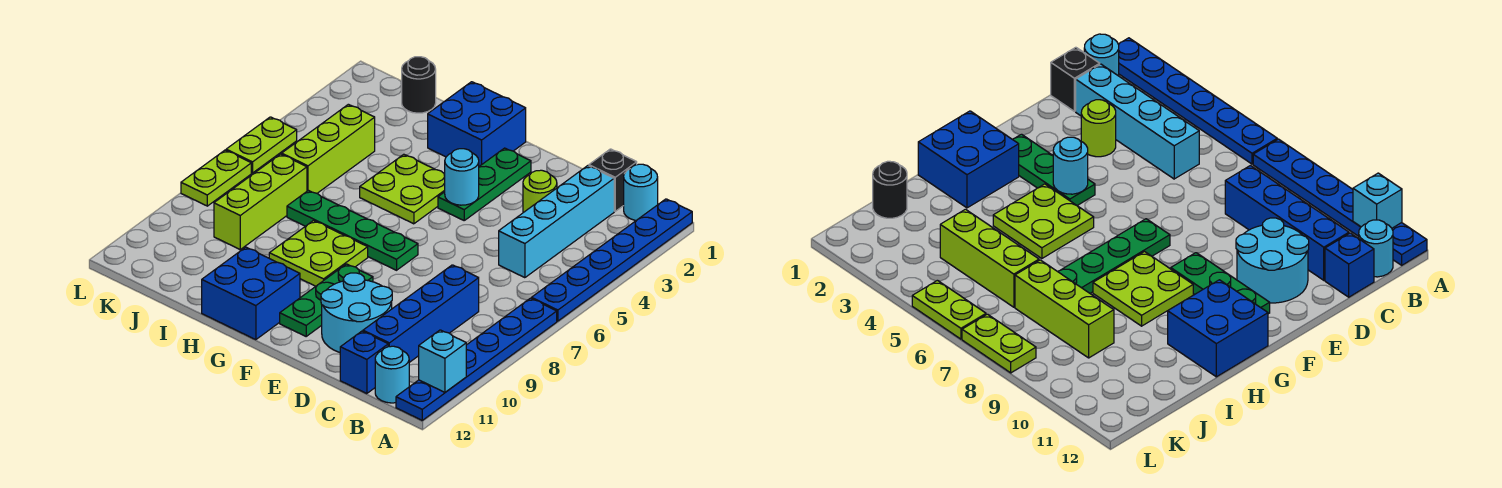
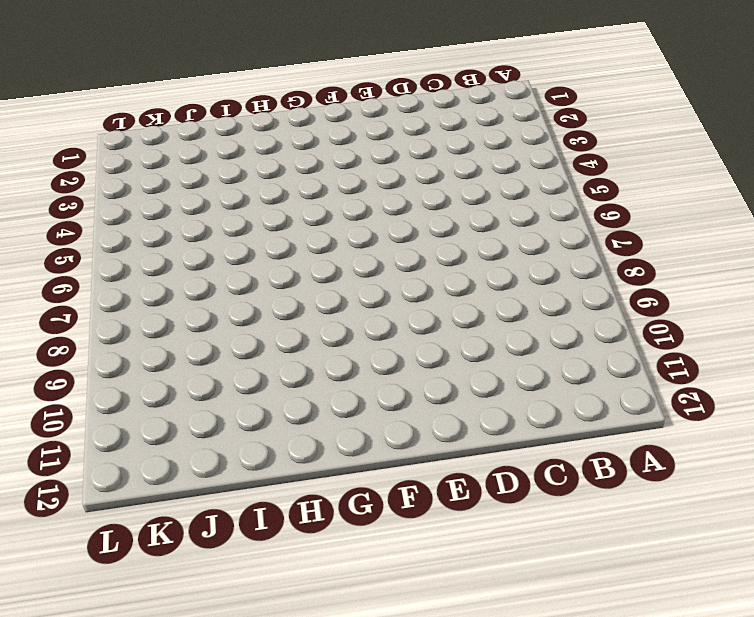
none -> blue plate A1:A6 level 1
none -> blue plate A7:A12 level 1
none -> cyan round brick B1 level 1

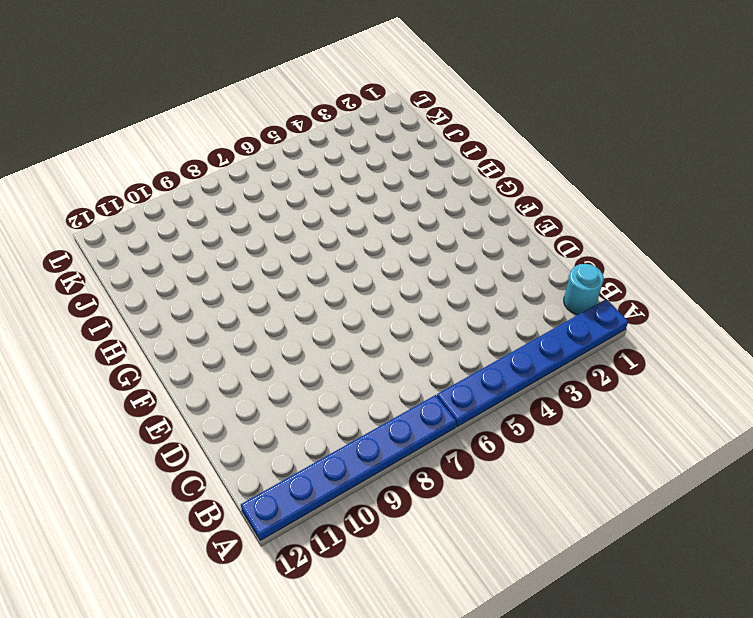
none -> cyan round brick B12 level 1
none -> black brick C1 level 1
none -> cyan brick C2:C5 level 1

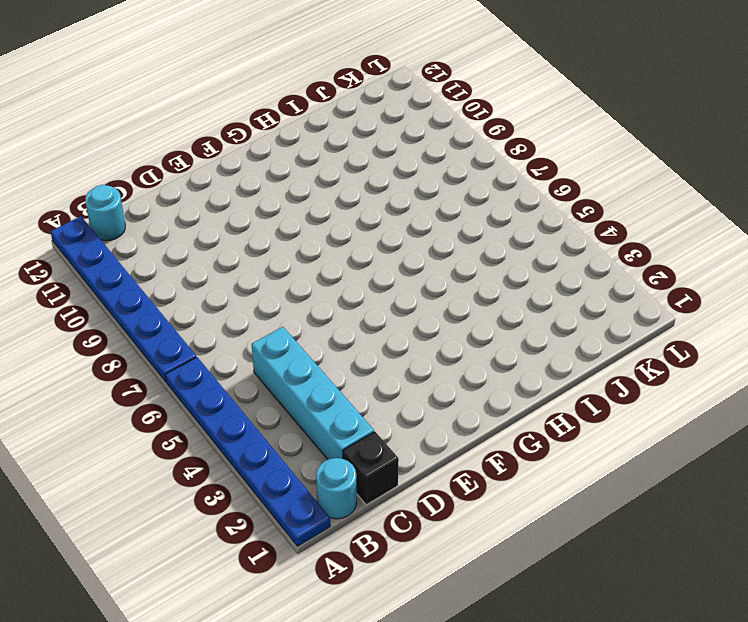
none -> blue brick C8:C11 level 1
none -> blue brick C12 level 1
none -> lime round brick D3 level 1

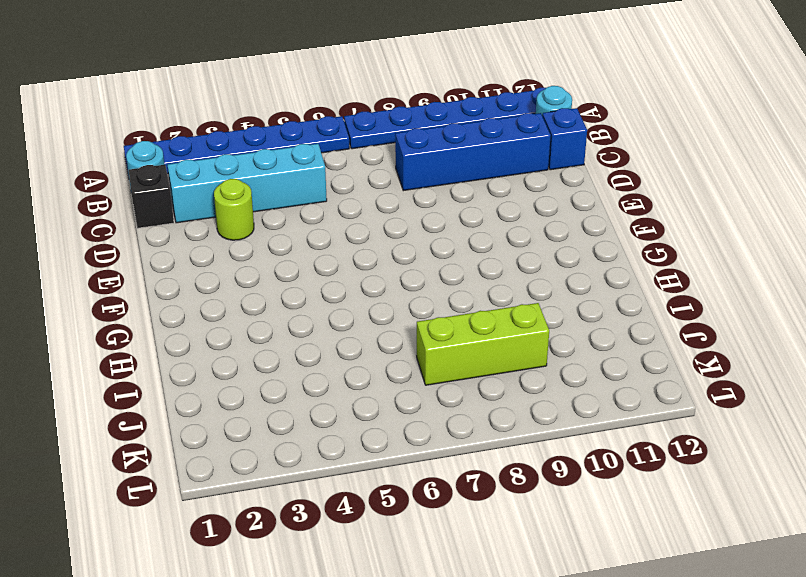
none -> cyan round brick D10:E11 level 1
none -> green plate F2:F4 level 1
none -> green plate F7:I7 level 1

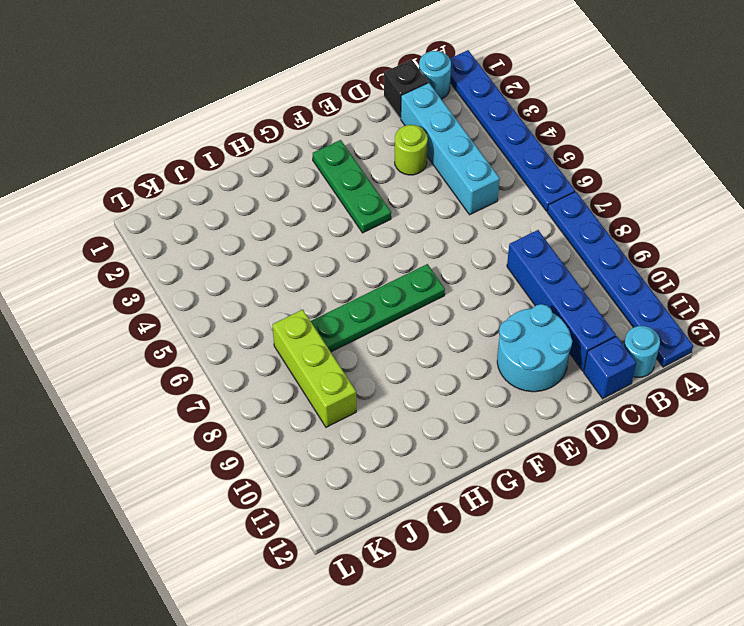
none -> green plate F9:F11 level 1
none -> blue brick G1:H2 level 1
none -> lime plate G4:H5 level 1

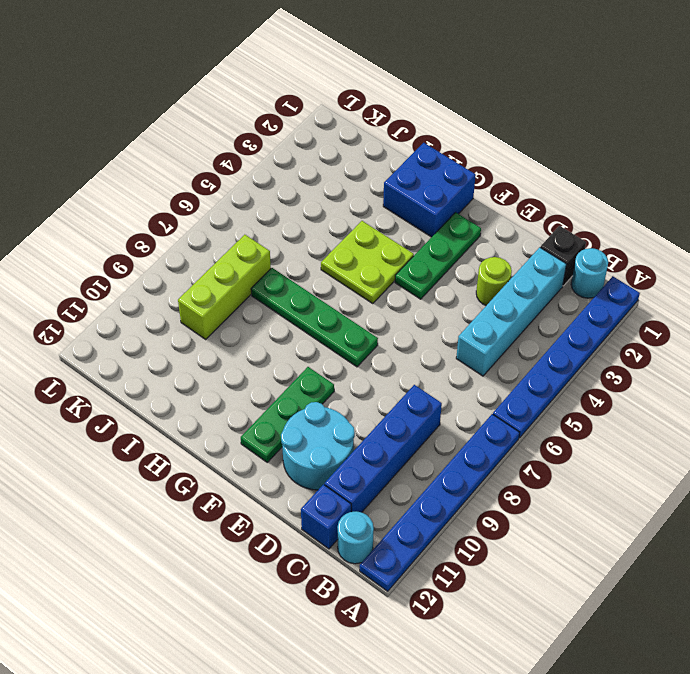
none -> lime plate G8:H9 level 1
none -> blue brick G11:H12 level 1
none -> black round brick J1 level 1

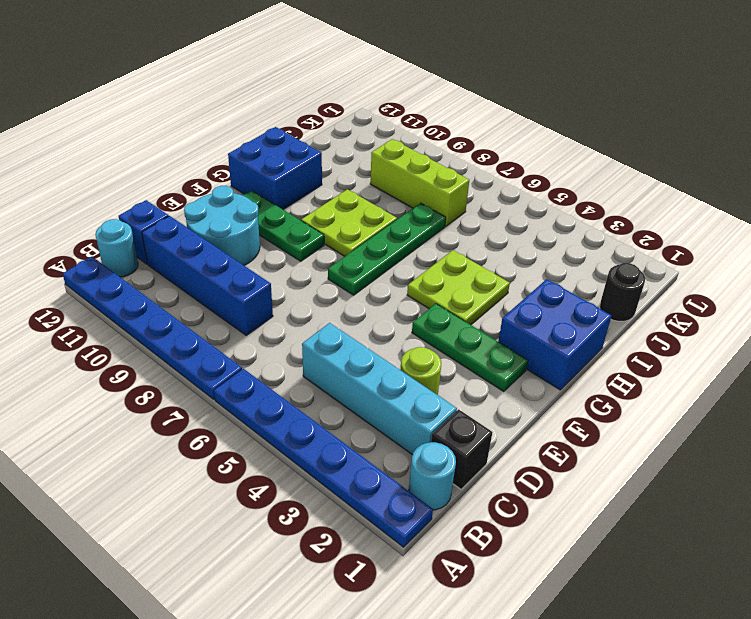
none -> lime brick J4:J6 level 1
none -> lime plate L5:L6 level 1
none -> lime plate L7:L8 level 1

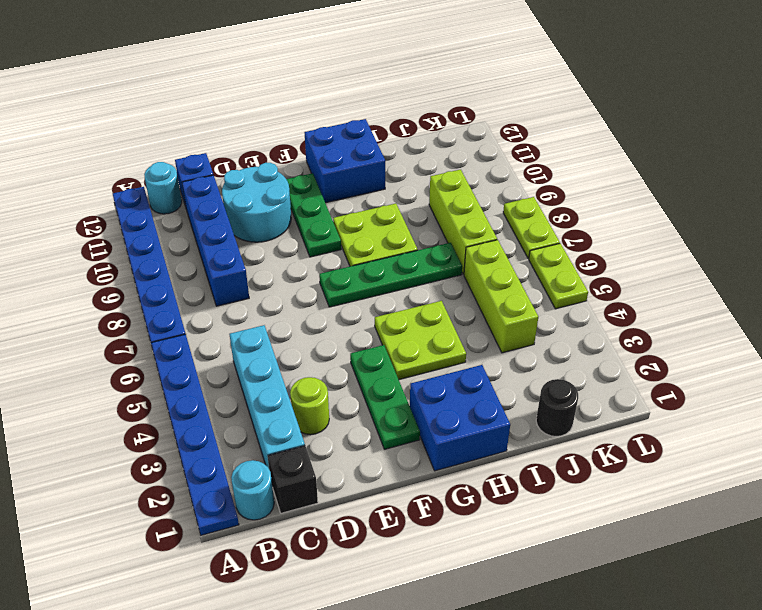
none -> cyan brick A11 level 2
none -> cyan round brick F4 level 2

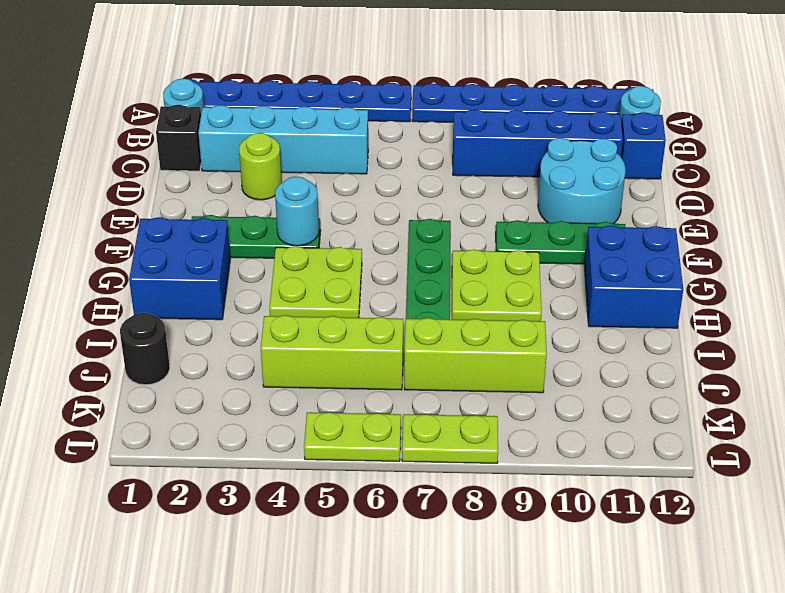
none -> cyan brick A11 level 2

